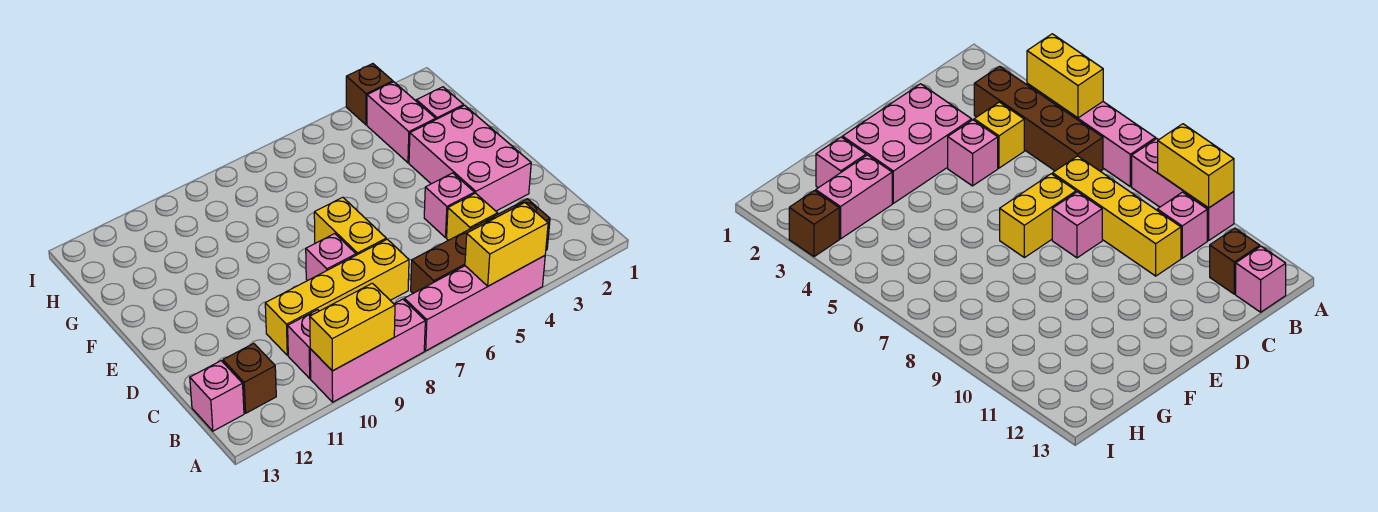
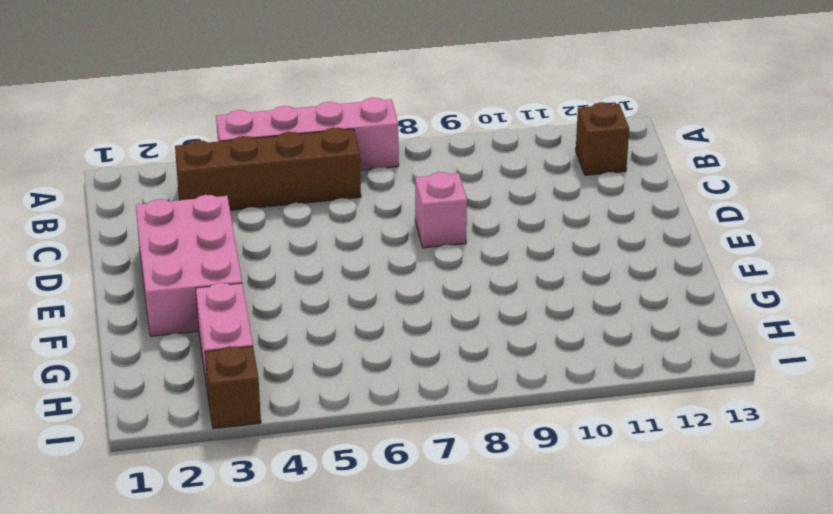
none -> pink brick A8:A10 level 1
none -> pink brick B10 level 1
none -> pink brick B13 level 1

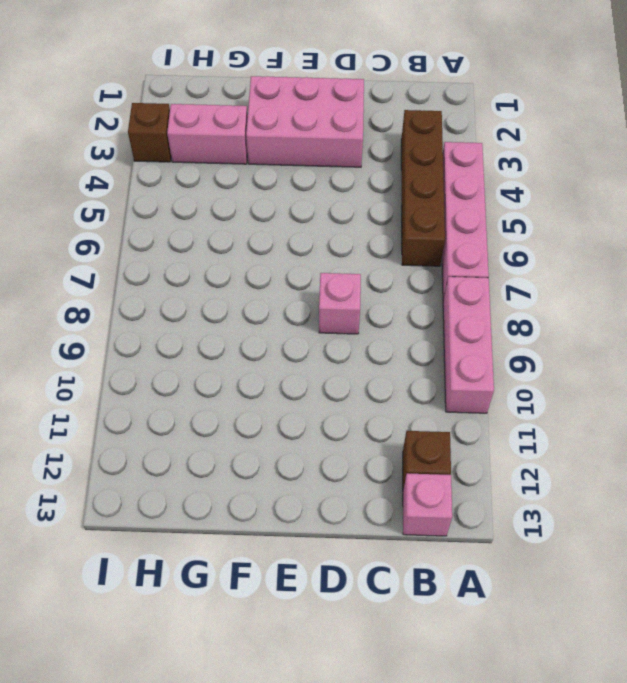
none -> pink brick B10 level 1
none -> yellow brick C4 level 1
none -> yellow brick C7:C10 level 1

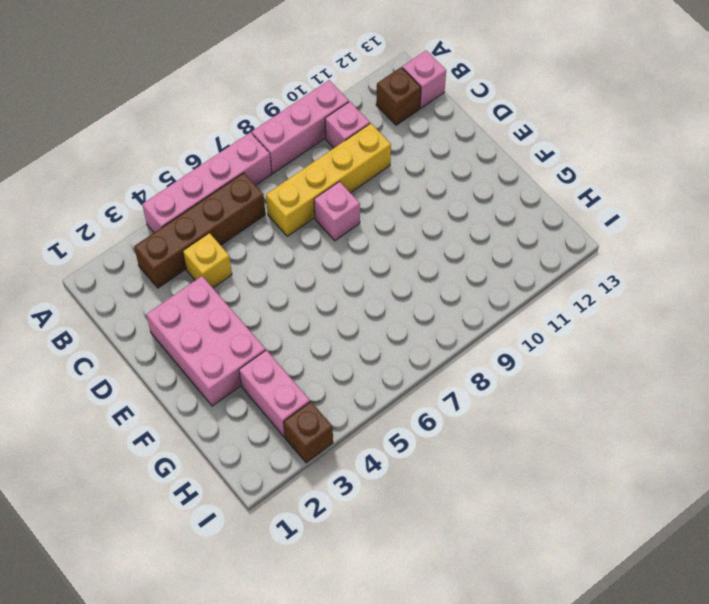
none -> pink brick D4 level 1
none -> yellow brick D7:E7 level 1
none -> pink brick G2 level 1

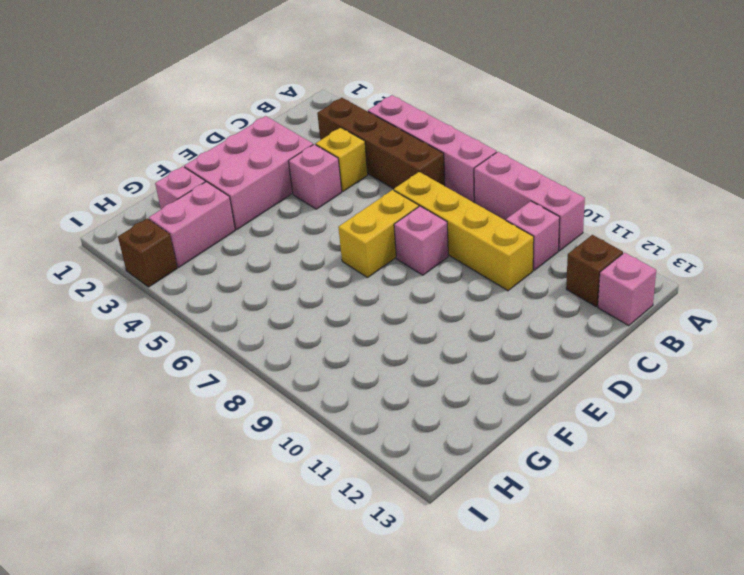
none -> yellow brick A4:A5 level 2
none -> yellow brick A9:A10 level 2

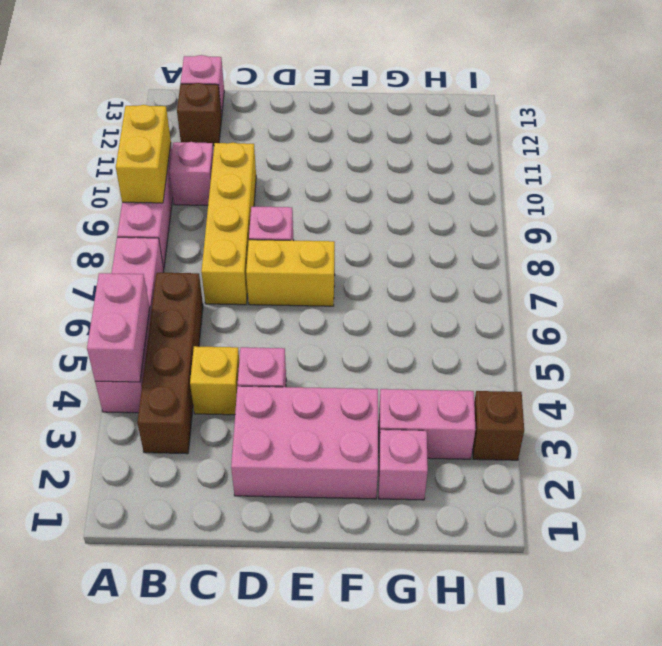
pink brick A4:A5 level 2 -> yellow brick A4:A5 level 2

